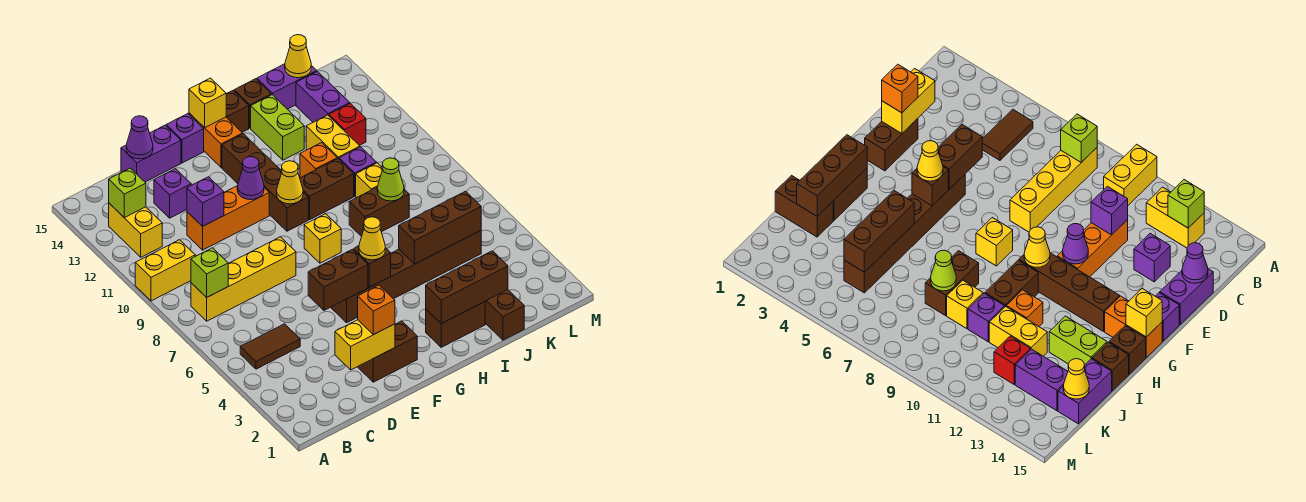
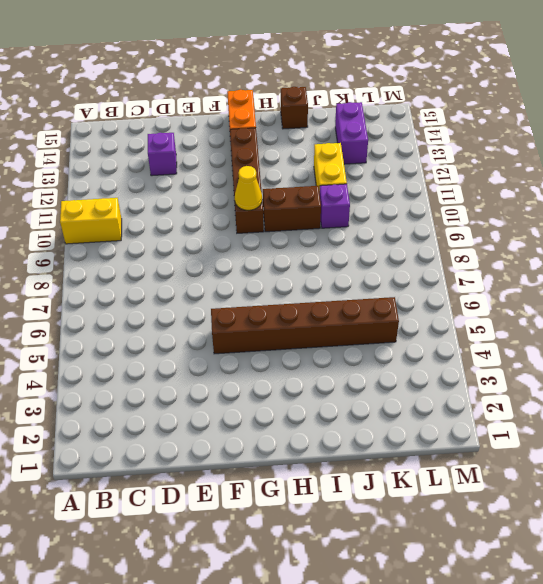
none -> brown tile B5:C5 level 1
none -> yellow brick B8:E8 level 1
none -> yellow brick B12:B13 level 1
none -> orange brick D11:F11 level 1

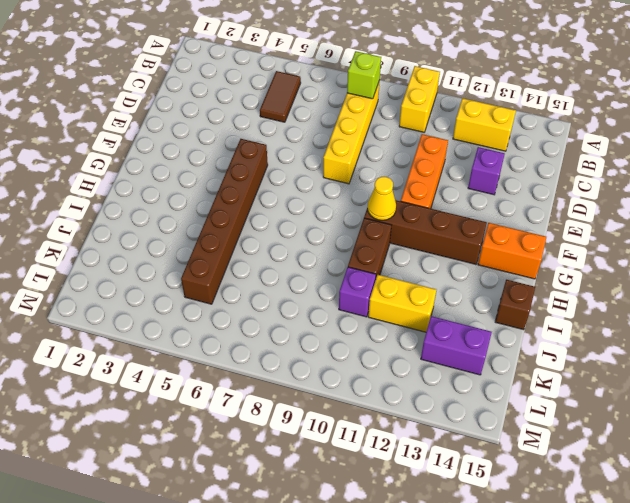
none -> purple brick D15:E15 level 1
none -> brown brick E2:F2 level 1
none -> purple brick F15 level 1
none -> yellow brick G8 level 1

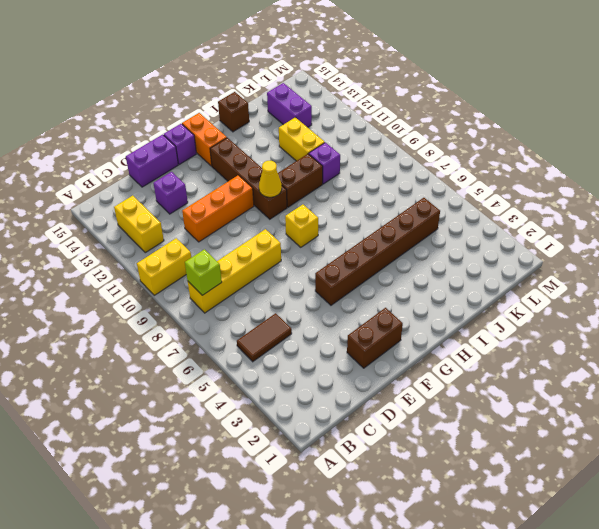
none -> brown brick H2:I2 level 1
none -> brown brick H15 level 1
none -> brown brick I8:J8 level 1
none -> orange brick I11 level 1

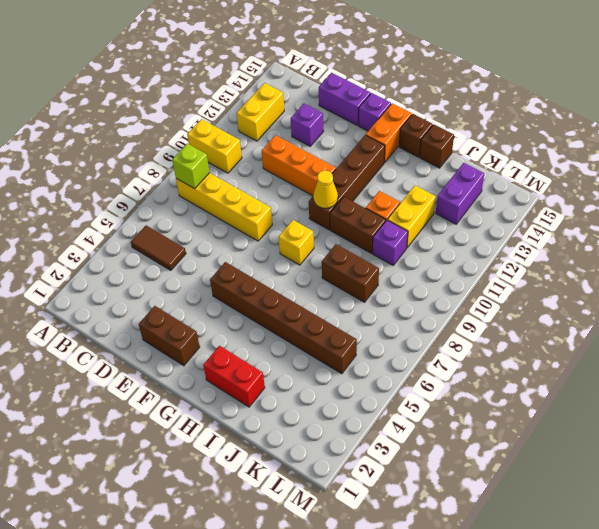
red brick H2:I2 level 1 -> brown brick H2:I2 level 1
none -> lime brick I13:I14 level 1
none -> brown brick J1:J2 level 1
none -> yellow brick J9 level 1
none -> purple brick J15:K15 level 1

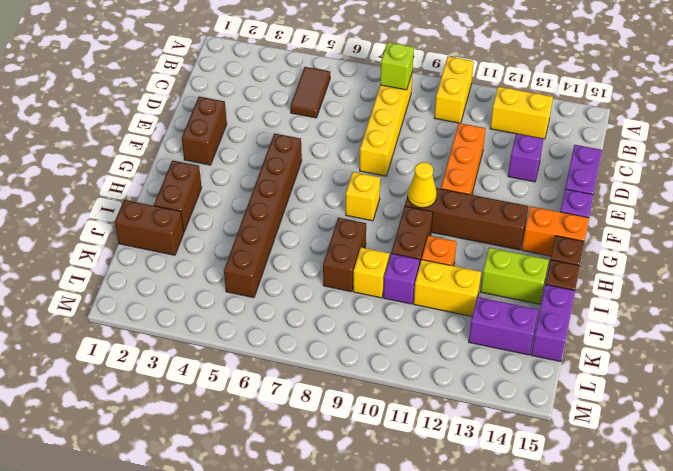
none -> red brick K12 level 1
none -> lime brick B13 level 2
none -> yellow brick D2:E2 level 2
none -> purple brick D11 level 2

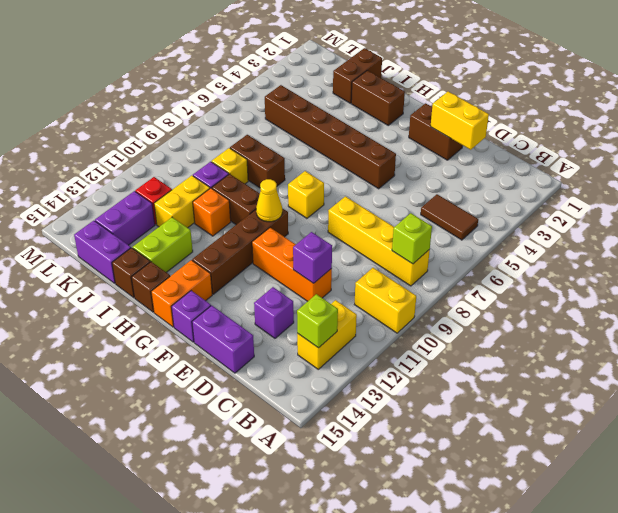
none -> purple cone D15 level 2
none -> brown brick E5:F5 level 2
none -> purple cone F11 level 2
none -> brown brick G5 level 2

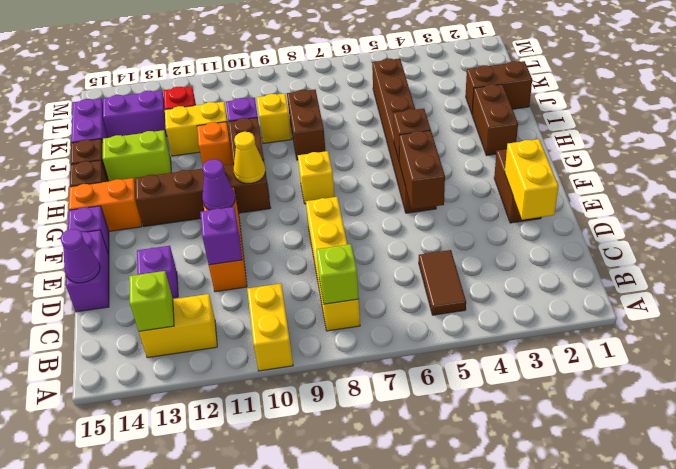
none -> yellow brick G15 level 2
none -> brown brick H2:J2 level 2
none -> brown brick I5:K5 level 2
none -> lime cone J8 level 2

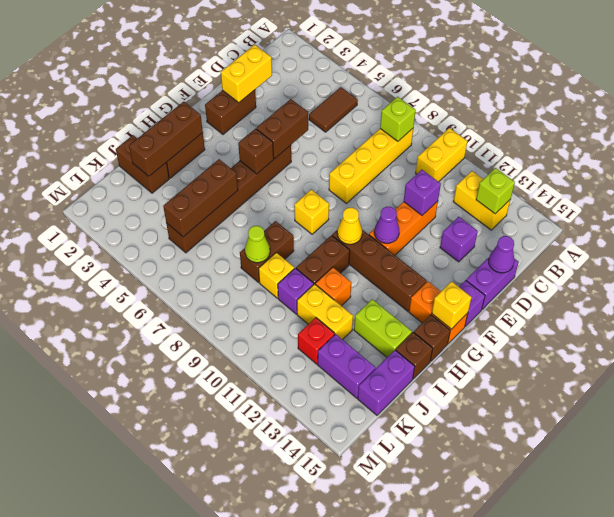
none -> yellow cone K15 level 2
none -> orange brick E2 level 3
none -> yellow cone G5 level 3

